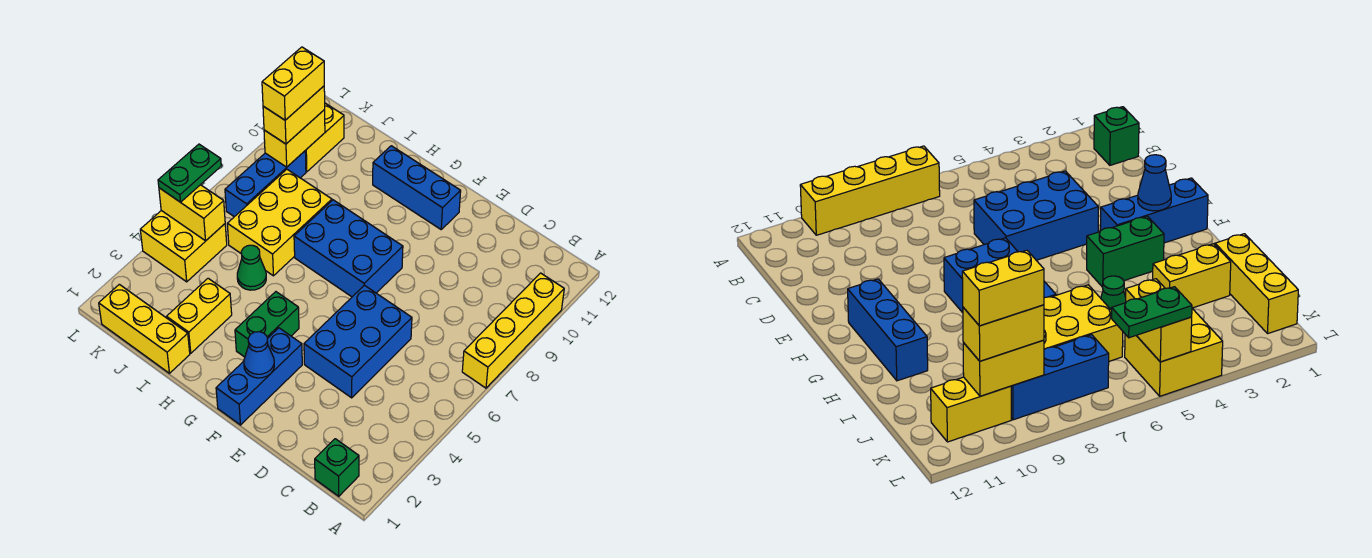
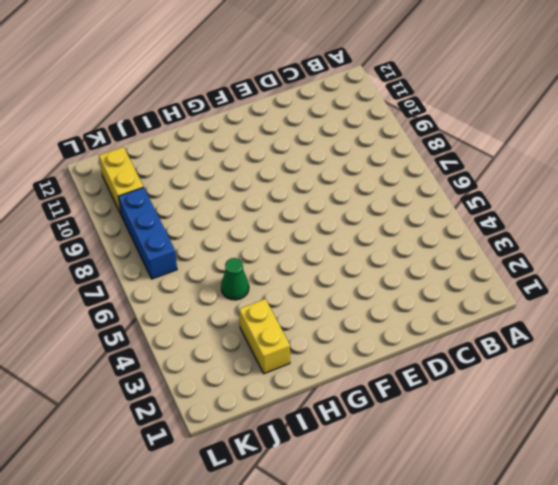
none -> yellow brick A7:A10 level 1
none -> green brick B1 level 1
none -> blue brick D4:E6 level 1

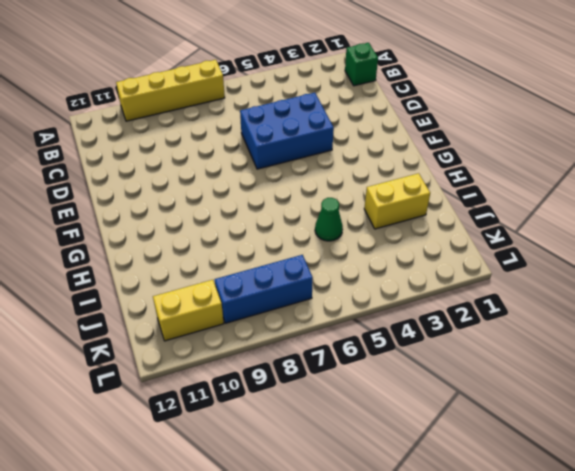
none -> blue brick F1:F3 level 1
none -> blue brick F7:H8 level 1
none -> blue brick F11:H11 level 1

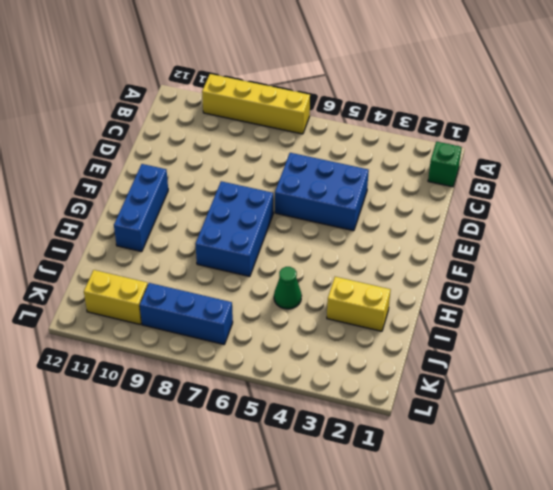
none -> blue brick F1:F3 level 1
none -> green brick G3:G4 level 1
none -> yellow brick I1:K1 level 1

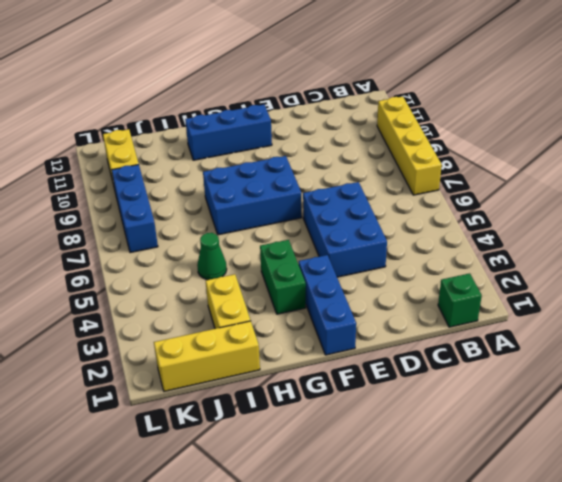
none -> yellow brick I6:J8 level 1
none -> yellow brick K4:L5 level 1
none -> blue cone F2 level 2

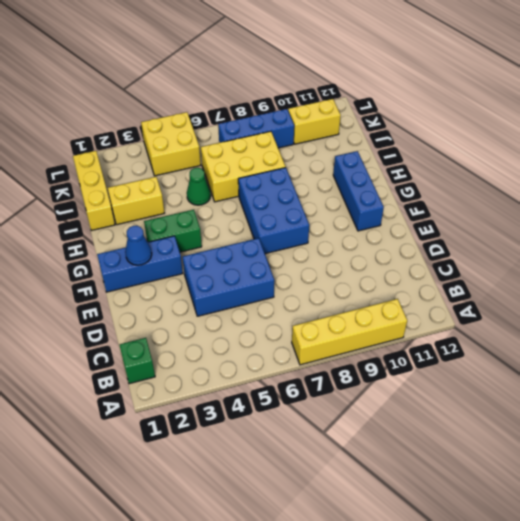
none -> yellow brick K5:L5 level 2
none -> yellow brick K9:K10 level 2
none -> yellow brick K9:K10 level 3

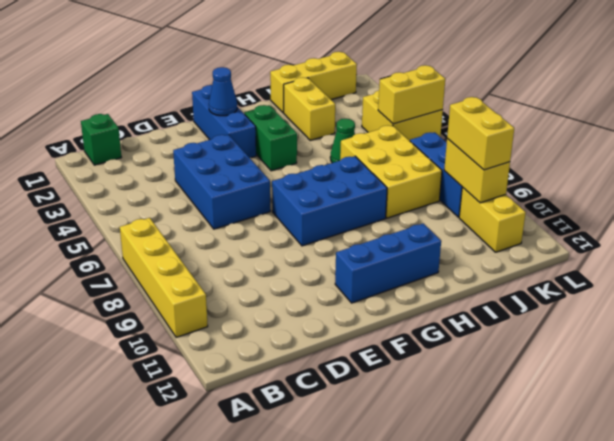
none -> green plate L5:L6 level 3
none -> yellow brick K9:K10 level 4

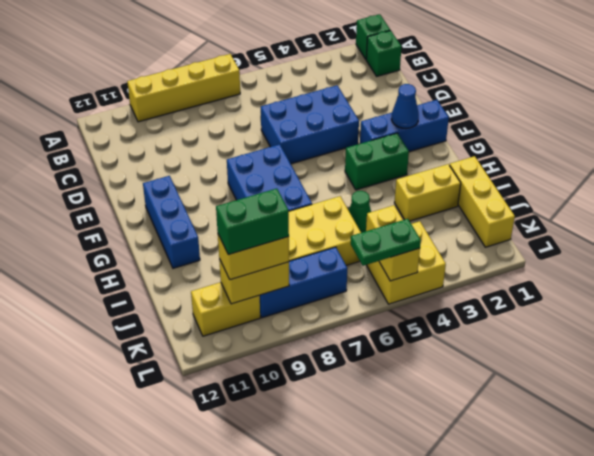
green brick A1 level 1 -> none
green brick K9:K10 level 4 -> yellow brick K9:K10 level 4

